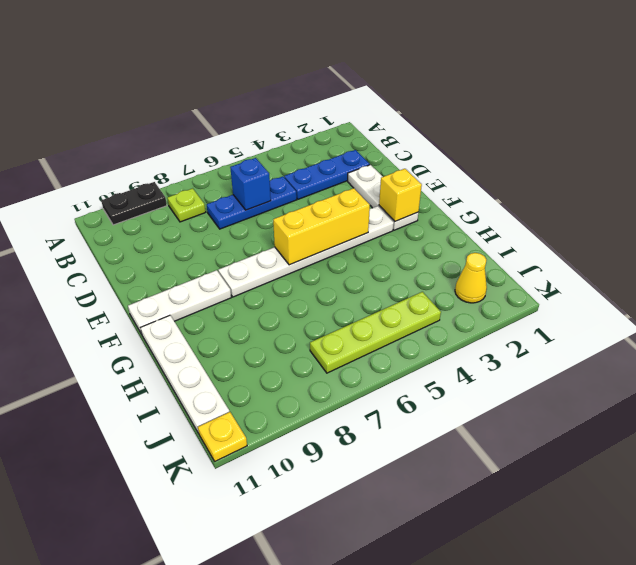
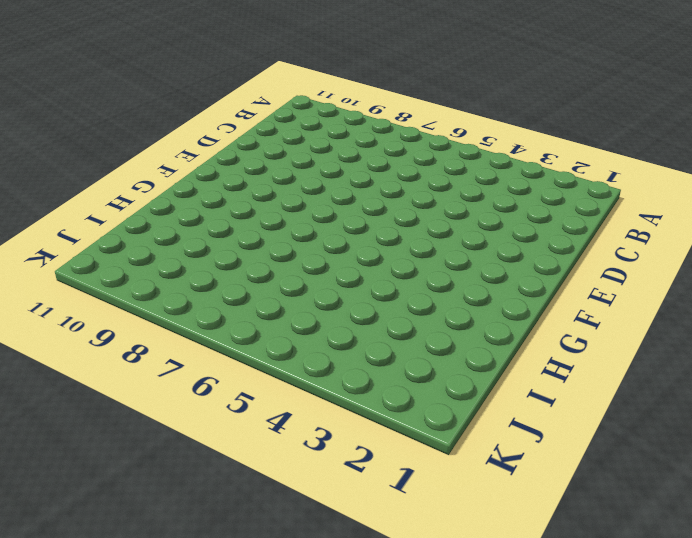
none -> black plate A9:A10 level 1
none -> lime plate B8 level 1
none -> blue plate C2:C4 level 1

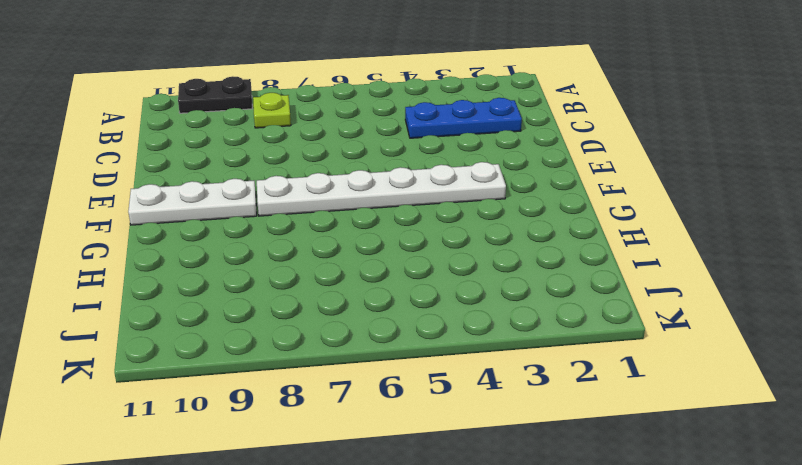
none -> blue plate C5:C7 level 1
none -> white plate D2:F2 level 1
none -> white plate G11:J11 level 1

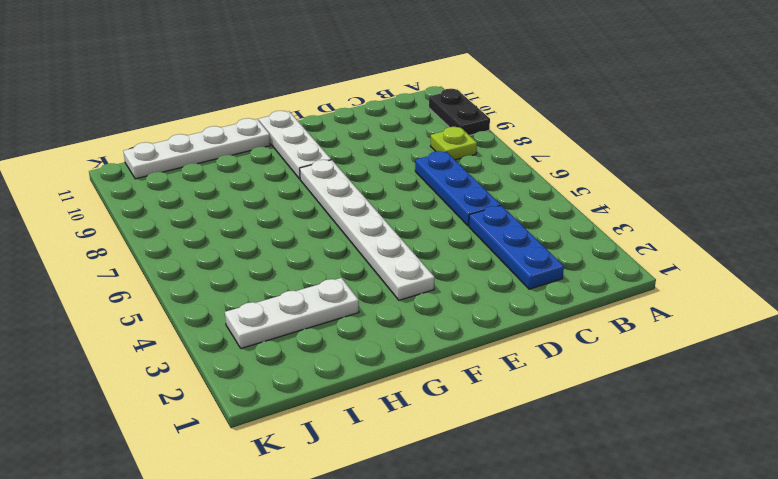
white plate H3:J3 level 1 -> white plate D2:F2 level 1
none -> yellow cone J2 level 1
none -> lime plate J4:J7 level 1
none -> yellow plate K11 level 1

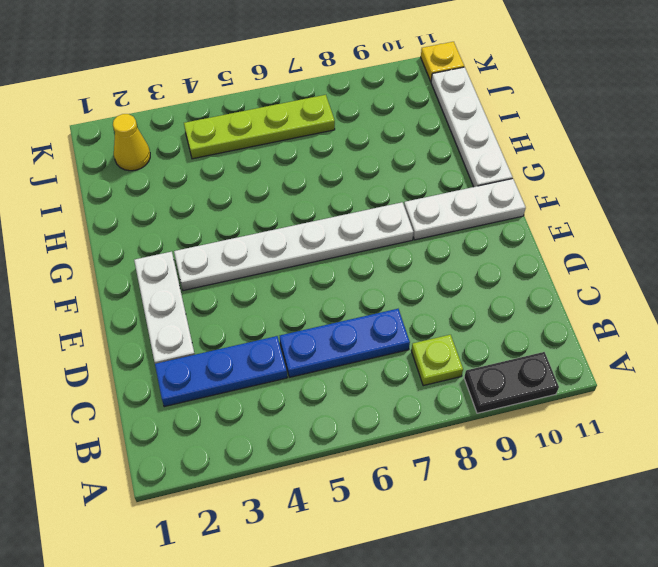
none -> blue brick C6 level 2
none -> yellow brick F2 level 2
none -> yellow brick F4:F6 level 2

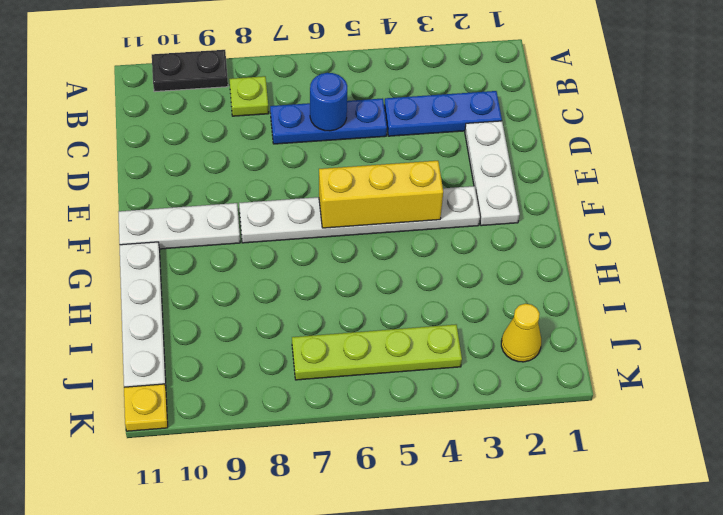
blue round brick C6 level 2 -> blue brick C6 level 2
none -> yellow brick F2 level 2

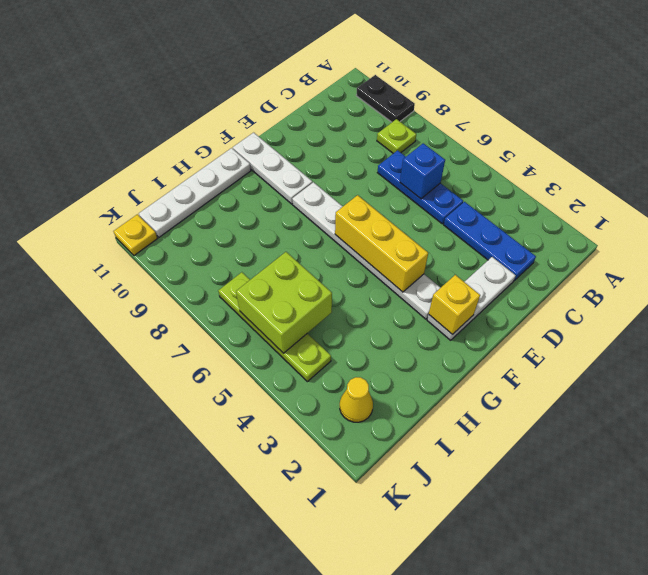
lime brick I5:J6 level 2 -> none

